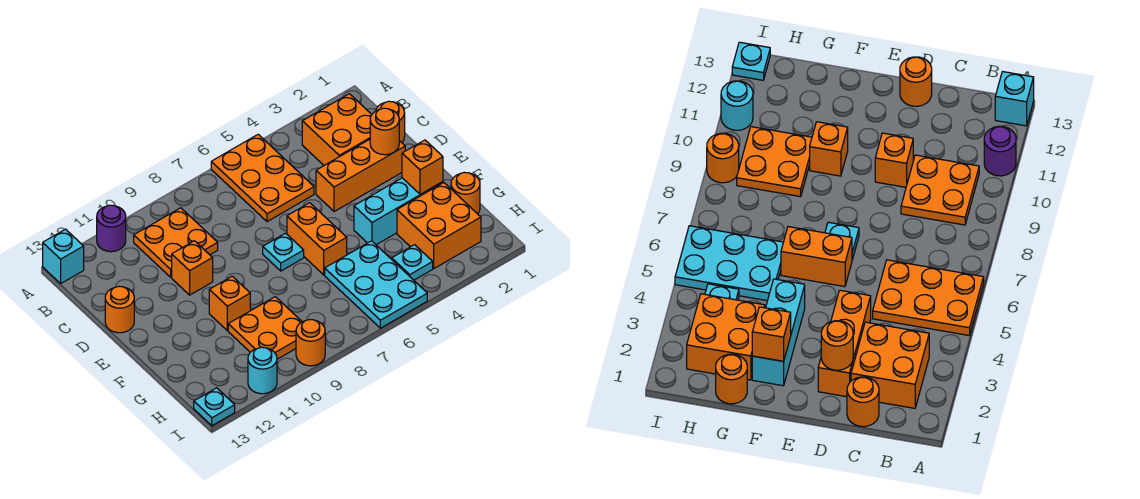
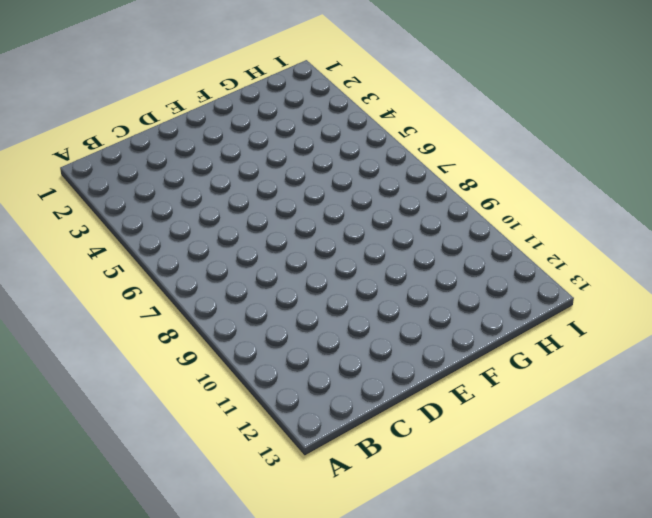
none -> orange plate A5:C6 level 1
none -> purple round brick A11 level 1
none -> cyan brick A13 level 1

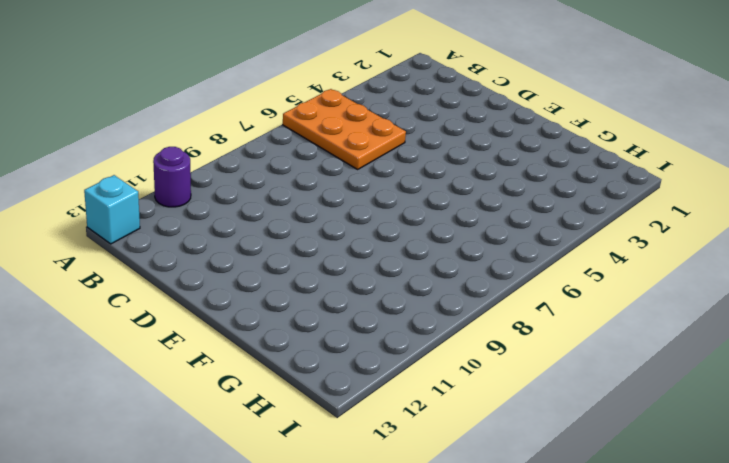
none -> orange brick B2:C3 level 1
none -> orange plate B9:C10 level 1
none -> orange round brick C1 level 1

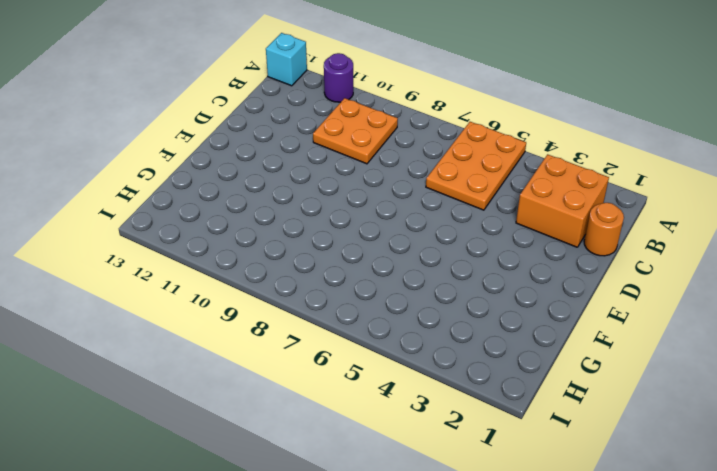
none -> orange brick D2:D4 level 1
none -> orange brick D10 level 1
none -> orange round brick D13 level 1

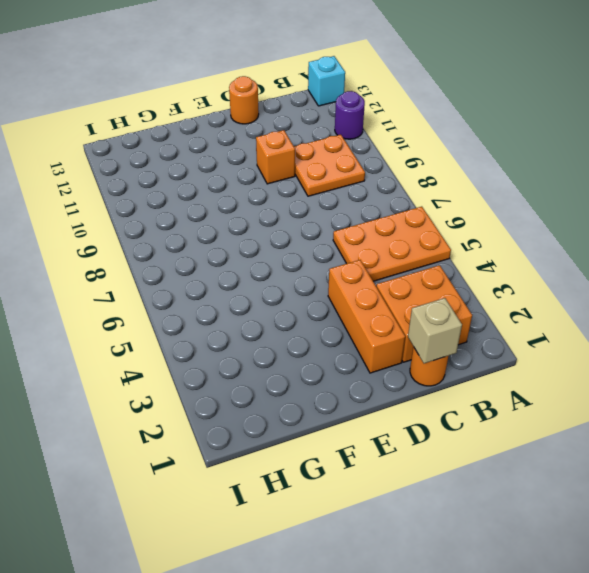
tan brick C1 level 2 -> none
none -> orange brick E6:F6 level 1
none -> cyan plate E7 level 1
none -> cyan brick F2:F4 level 1

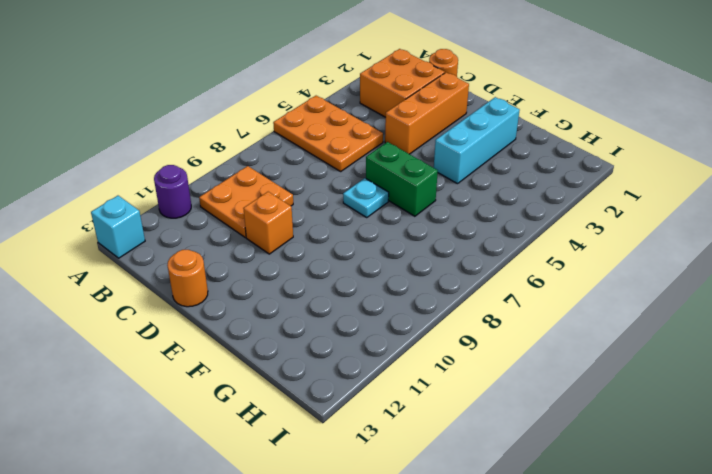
green brick E6:F6 level 1 -> orange brick E6:F6 level 1
none -> orange brick F10 level 1
none -> orange round brick G1 level 1
none -> orange brick G2:H3 level 1

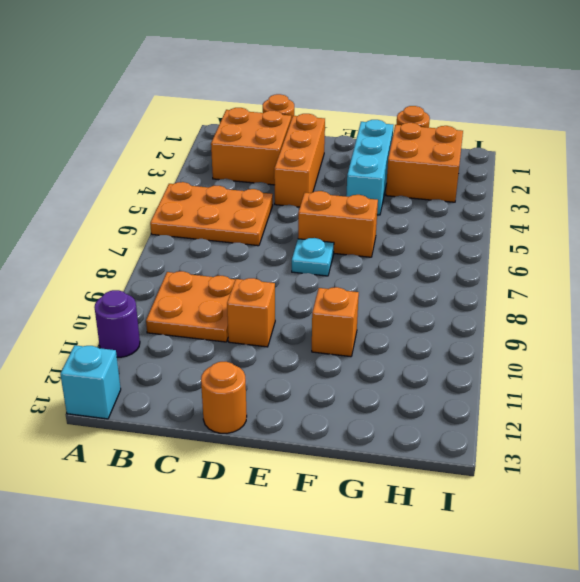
none -> cyan plate G5:I6 level 1
none -> orange plate G9:H10 level 1
none -> cyan plate H4 level 1

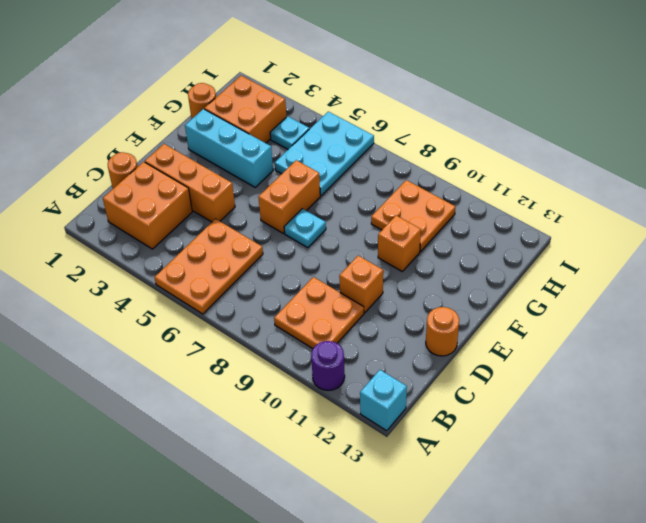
none -> orange round brick I9 level 1
none -> cyan round brick I11 level 1
none -> cyan plate I13 level 1

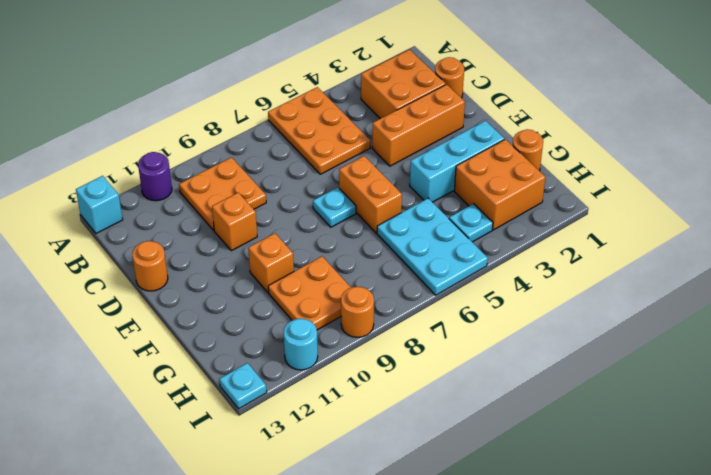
none -> orange round brick D2 level 2
none -> orange brick F2 level 2

